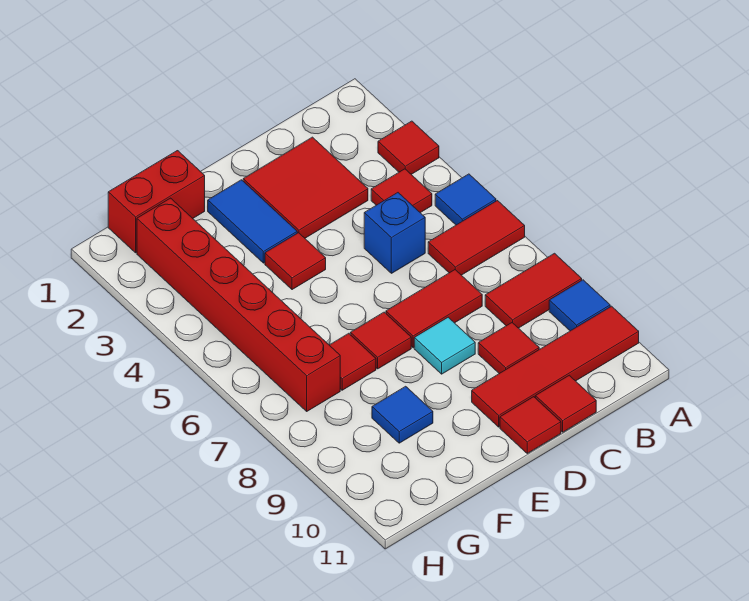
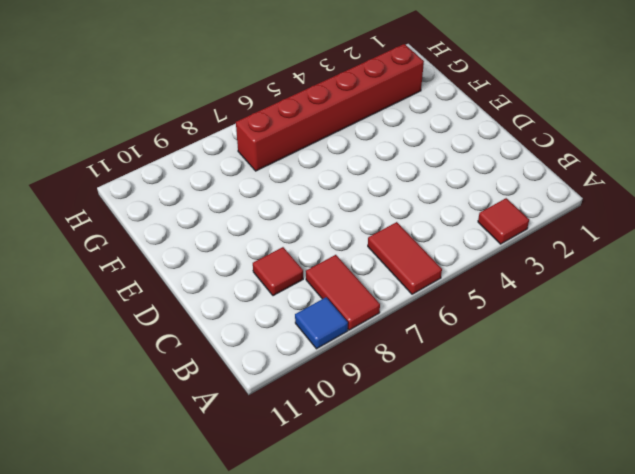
none -> blue tile A5 level 1
none -> red tile A10:D10 level 1
none -> red tile B4 level 1

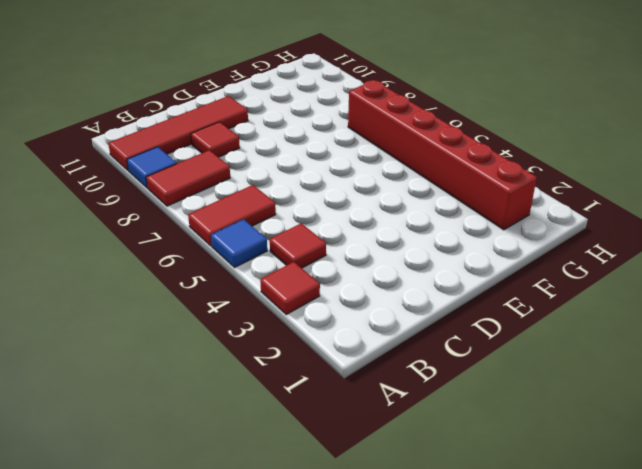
none -> red tile C2:D3 level 1
none -> blue brick C5 level 1
none -> red tile C7:D7 level 1

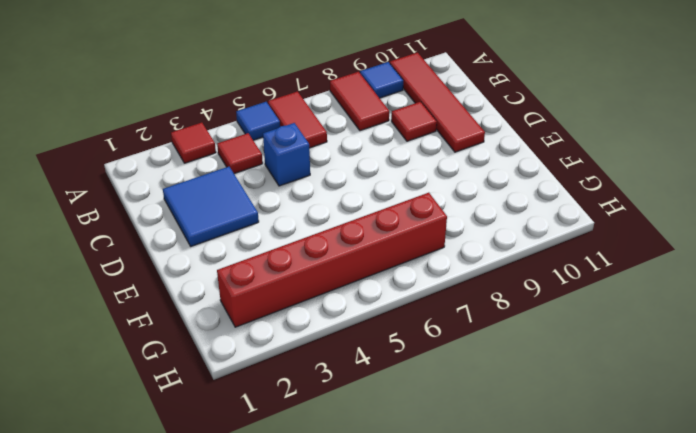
blue tile C2:D3 level 1 -> red tile C2:D3 level 1
none -> red tile C7:D7 level 1
none -> red tile C11 level 1
none -> cyan tile D8 level 1

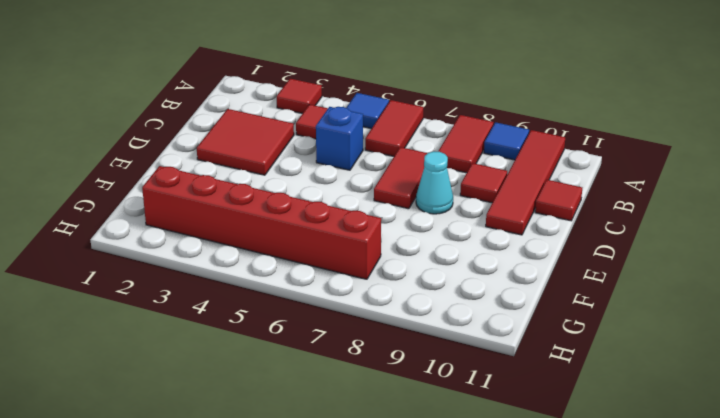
cyan cone D8 level 1 -> cyan tile D8 level 1
none -> red tile D11 level 1
none -> blue tile E2:E3 level 1
none -> red tile E4 level 1

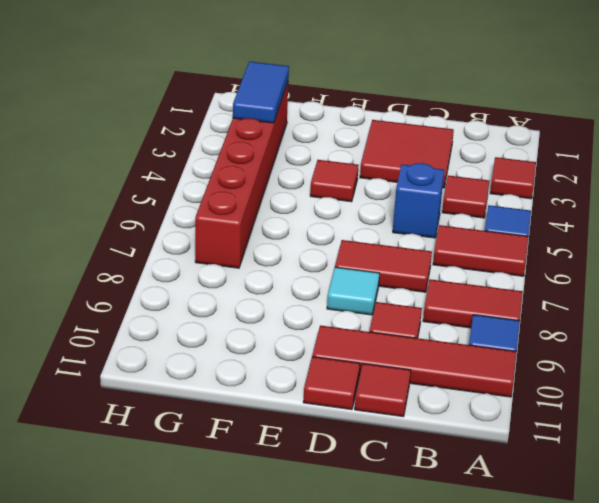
blue tile G2:G3 level 2 -> blue tile E2:E3 level 1
none -> red tile E7 level 1
none -> red brick F1:G1 level 1
none -> red tile F7 level 1

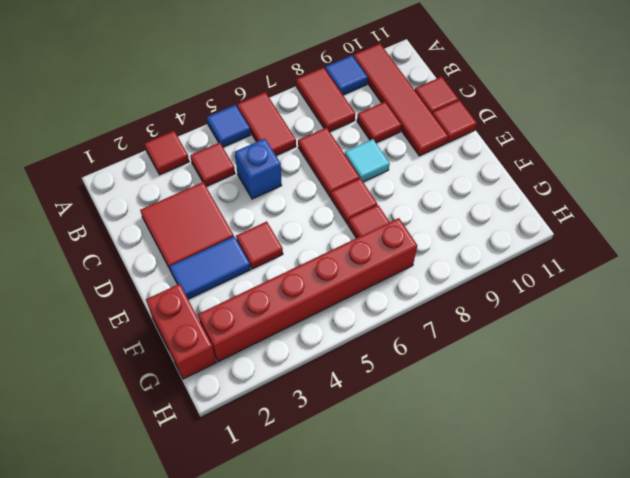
none -> blue tile F9 level 1

